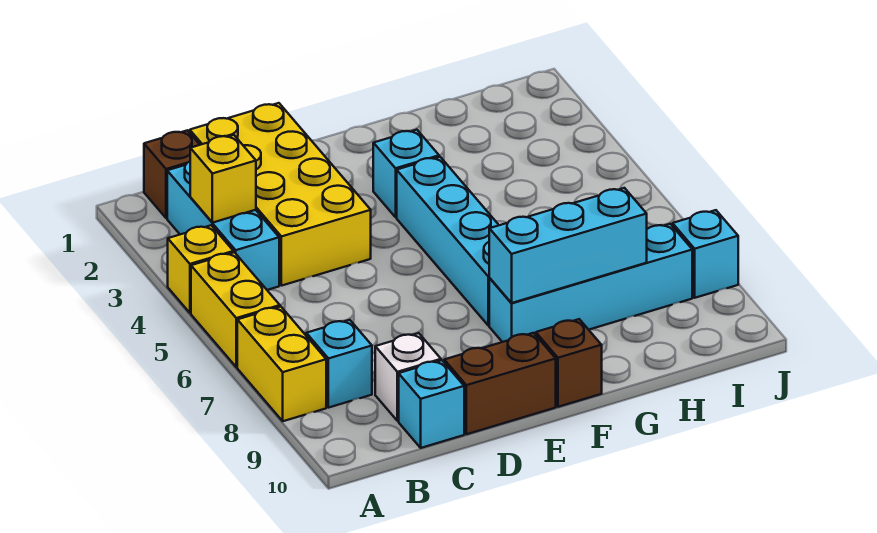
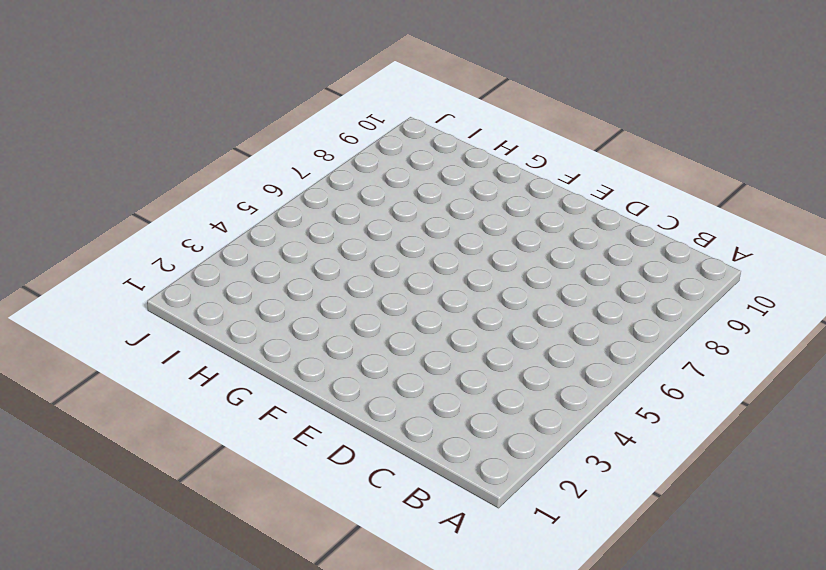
none -> yellow brick A4 level 1
none -> yellow brick A5:A6 level 1
none -> yellow brick A7:A8 level 1

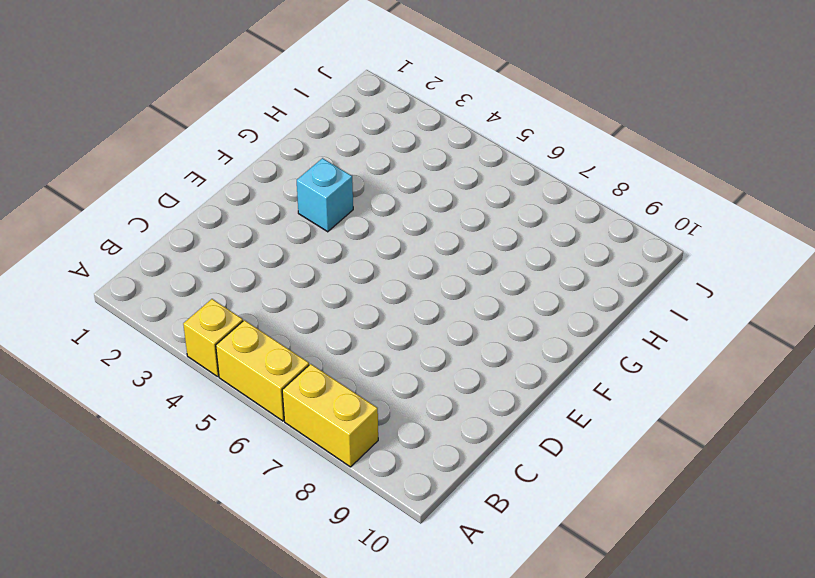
none -> brown brick B1 level 1
none -> cyan brick B2:B4 level 1
none -> cyan brick B8 level 1

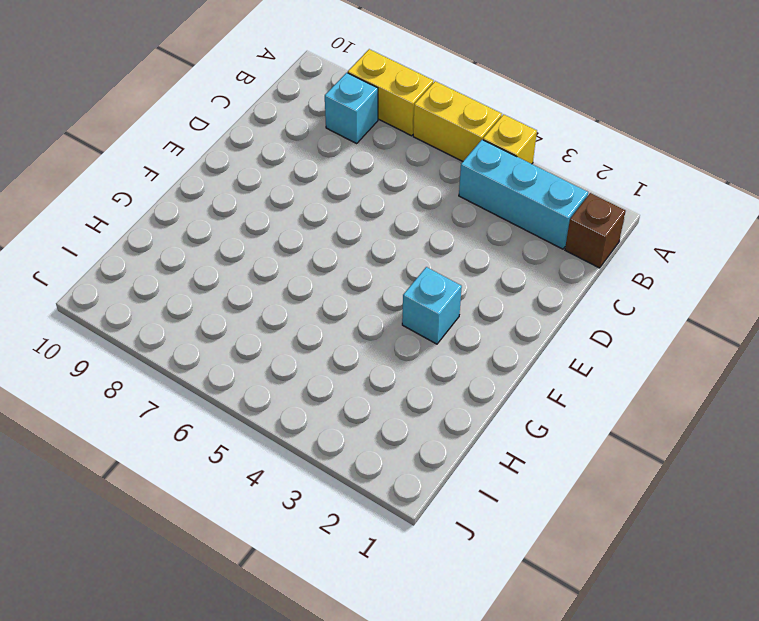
none -> yellow brick C1:D4 level 1
none -> white brick C9 level 1
none -> cyan brick C10 level 1

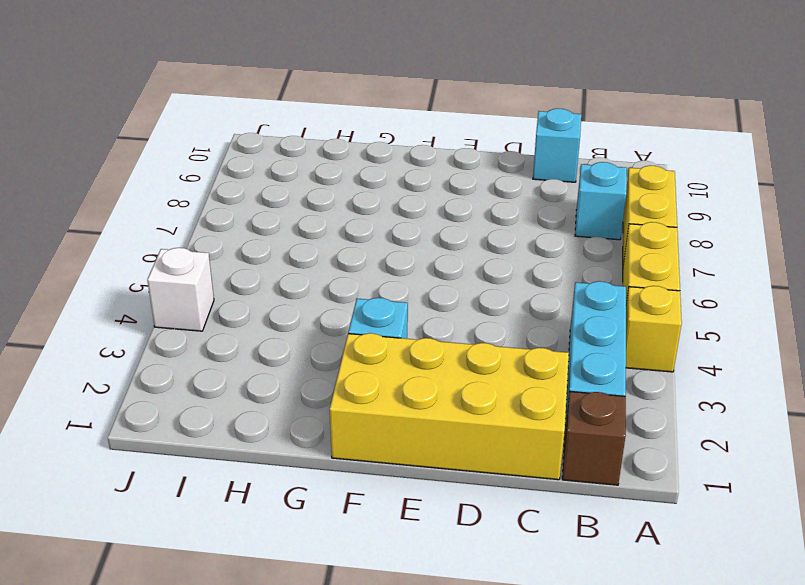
yellow brick C1:F2 level 1 -> yellow brick C1:D4 level 1
white brick J4 level 1 -> white brick C9 level 1
none -> brown brick D10:E10 level 1
none -> cyan brick F4:F7 level 1
none -> cyan brick F8:I8 level 1

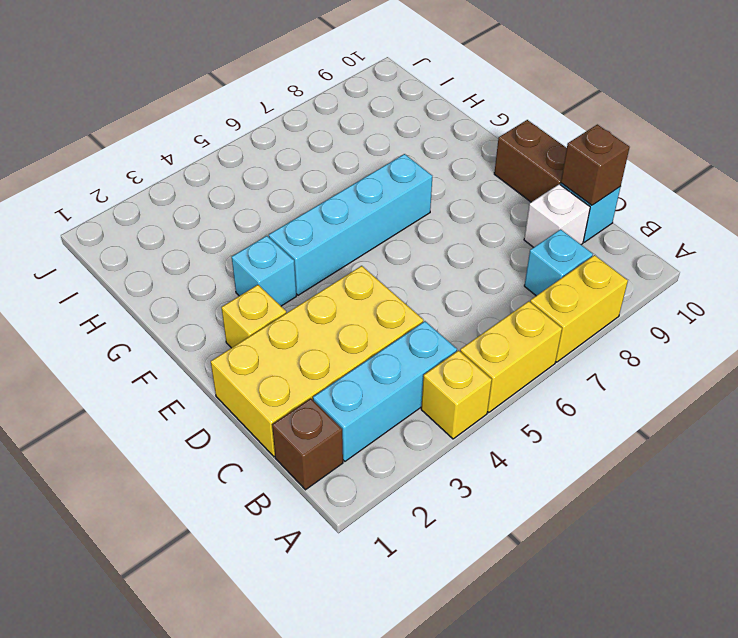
brown brick C10 level 2 -> brown brick F10 level 1
yellow brick E2 level 1 -> yellow brick B3 level 2
none -> cyan brick F8:I8 level 1
none -> cyan brick J8 level 1
none -> cyan brick F8:H8 level 2

